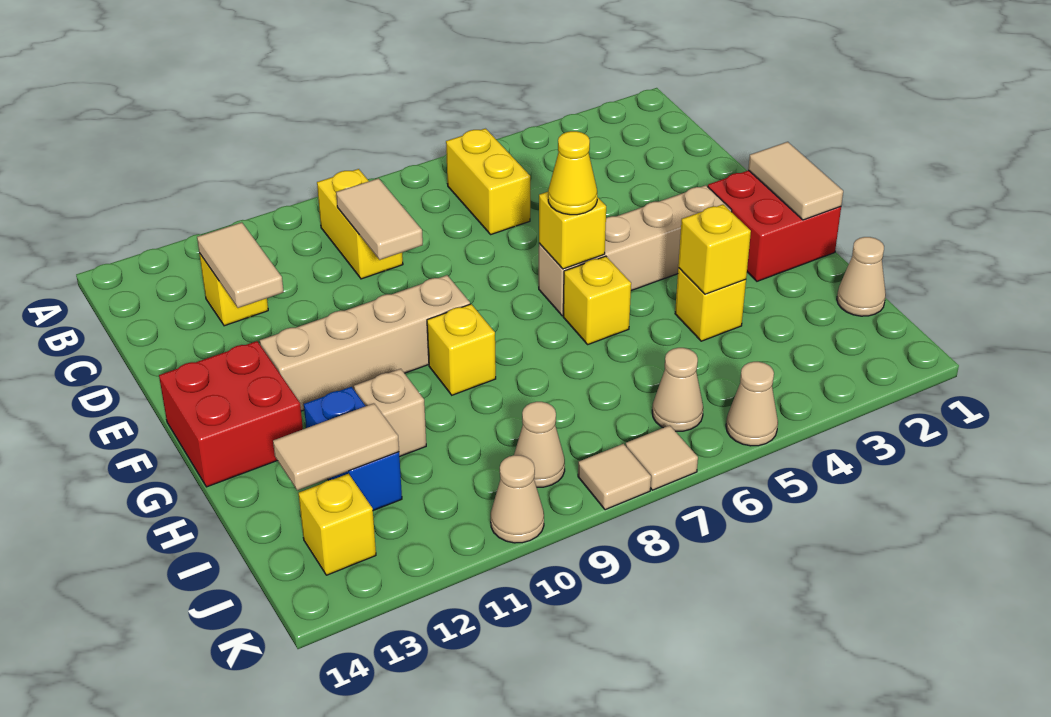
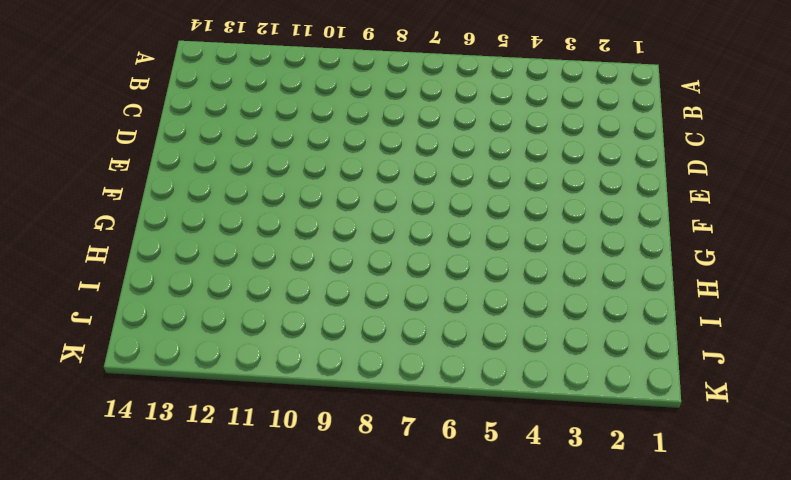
none -> yellow brick B6:C6 level 1
none -> yellow brick B9:C9 level 1
none -> yellow brick C12 level 1

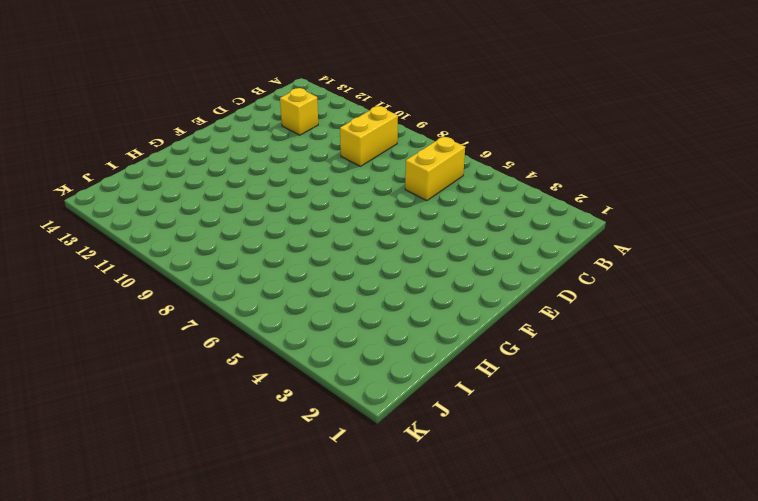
none -> red brick F1:G2 level 1
none -> tan brick F3:F6 level 1
none -> tan brick F9:F12 level 1

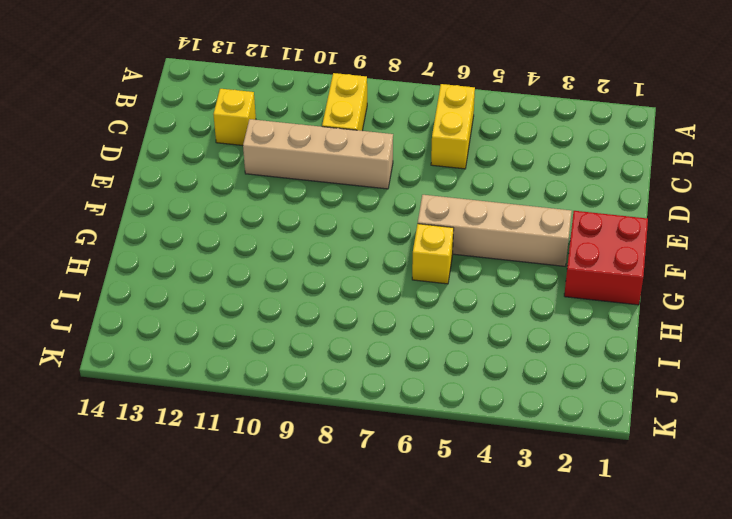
tan brick D8:D11 level 1 -> tan brick F9:F12 level 1
none -> red brick F13:G14 level 1
none -> yellow brick G9 level 1
none -> yellow brick H4 level 1

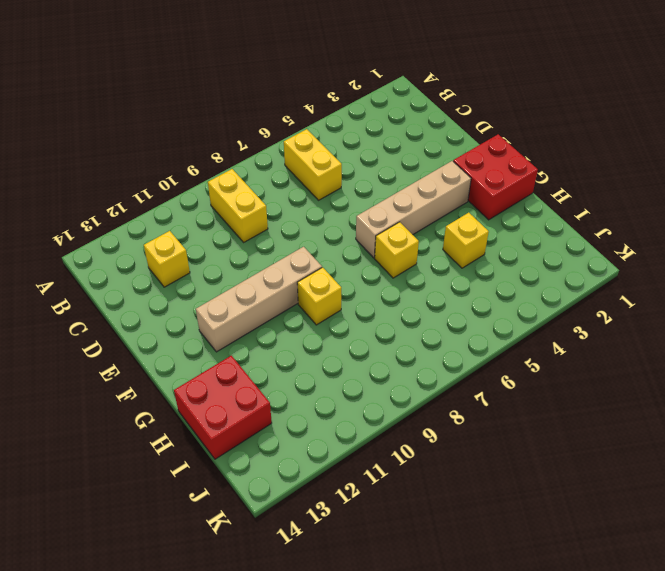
red brick H13:I14 level 1 -> red brick F13:G14 level 1
none -> tan brick H11 level 1
none -> blue brick H12:I12 level 1
none -> tan cone I1 level 1

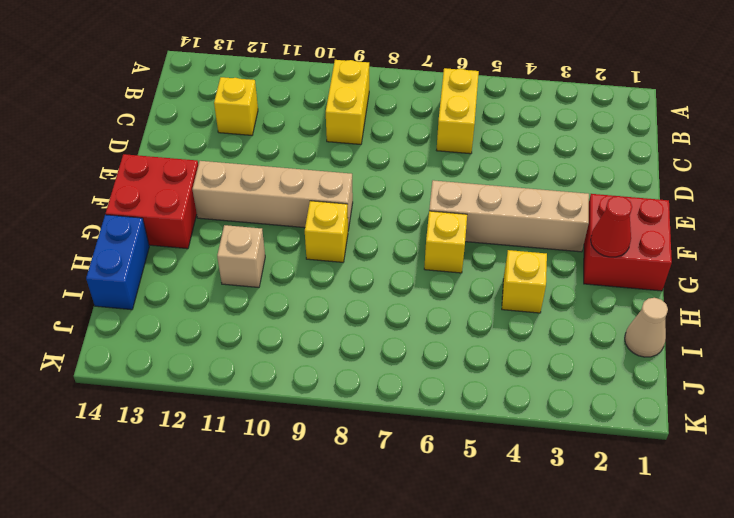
red cone G2 level 2 -> none
blue brick H14:I14 level 1 -> blue brick H12:I12 level 1
none -> tan cone J6 level 1
none -> tan cone J9 level 1
none -> yellow brick J13 level 1

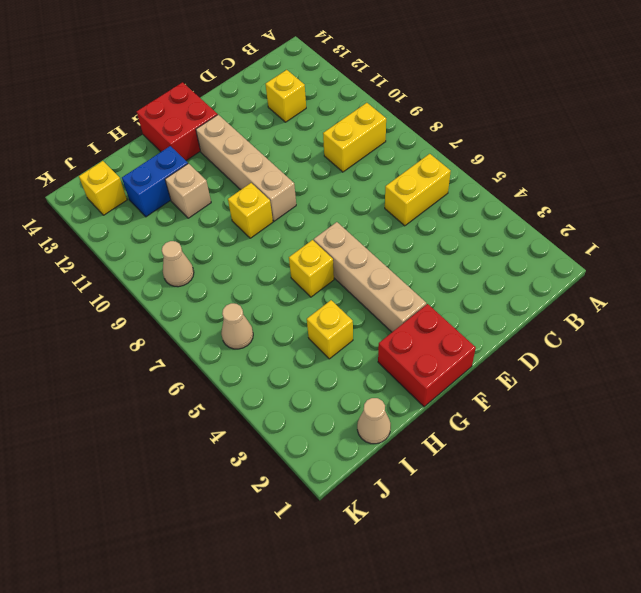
none -> tan cone K5 level 1
none -> tan tile K7 level 1
none -> tan tile K8 level 1

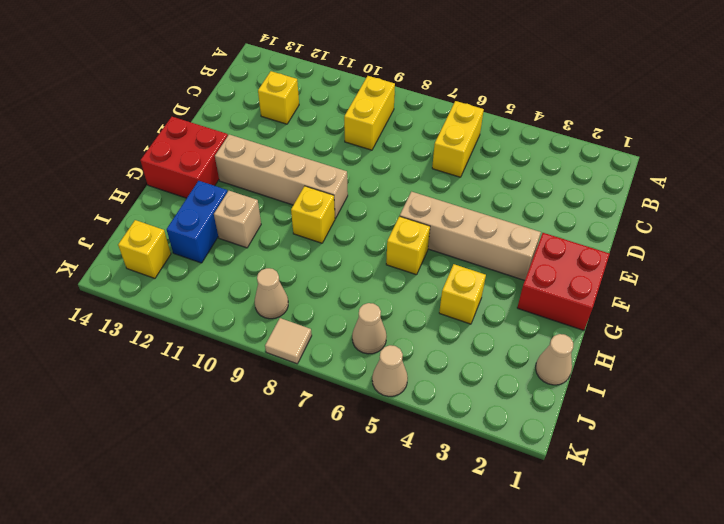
none -> tan tile K7 level 1
none -> tan cone K10 level 1
none -> tan tile C9:D9 level 2

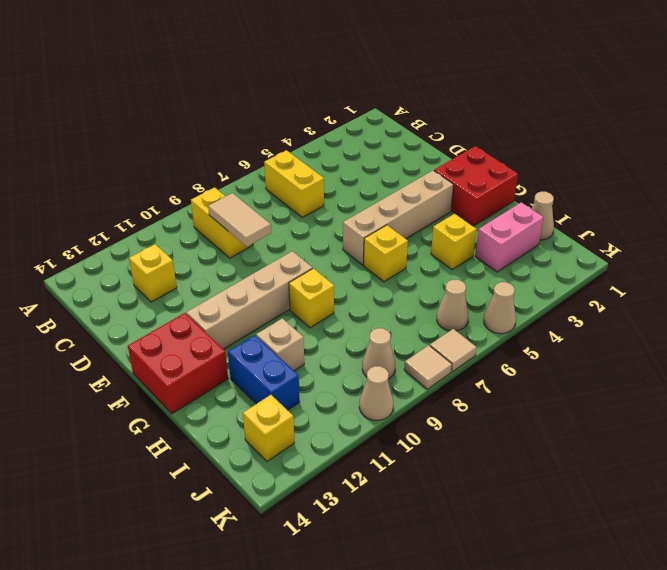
pink brick I2:I3 level 1 -> none
none -> tan tile C12:D12 level 2
none -> tan tile F1:G1 level 2
none -> yellow brick F6 level 2

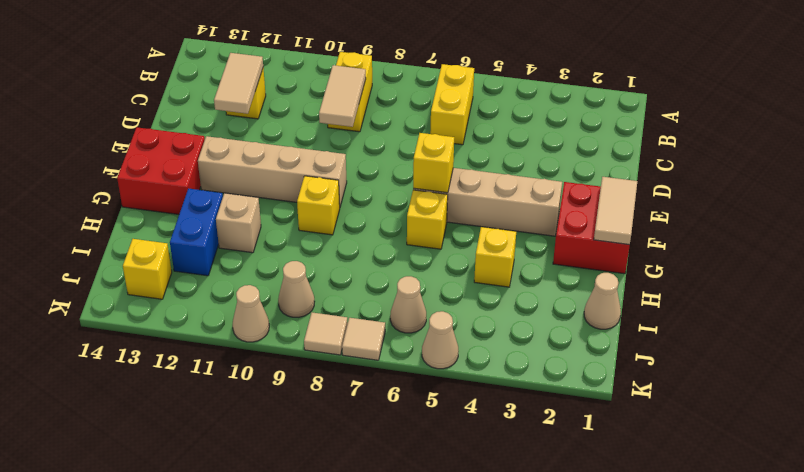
none -> yellow brick H4 level 2
none -> tan tile I12:I13 level 2
none -> yellow cone F6 level 3

